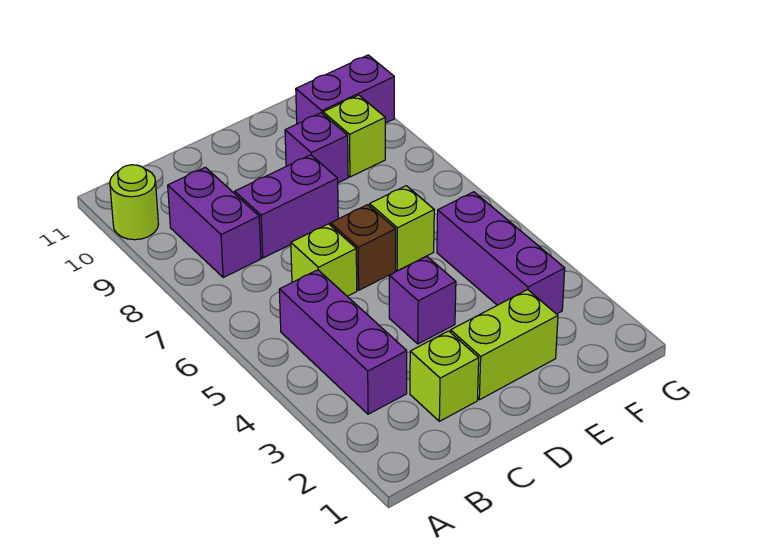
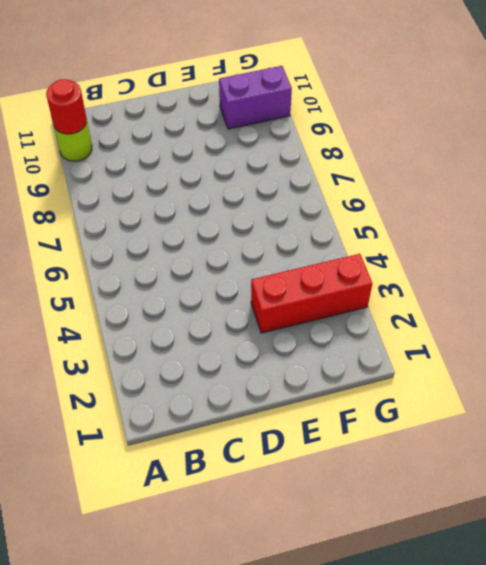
red round brick A10 level 2 -> none
red brick E3:G3 level 1 -> purple brick F3:F5 level 1
none -> purple brick B3:B5 level 1
none -> purple brick B8:B9 level 1
none -> lime brick C2 level 1

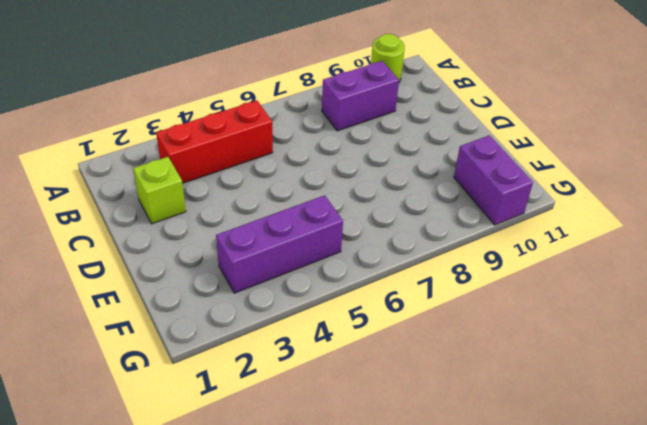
red brick B3:B5 level 1 -> purple brick B3:B5 level 1
none -> lime brick C6 level 1
none -> purple brick C8:D8 level 1
none -> lime brick D2:E2 level 1

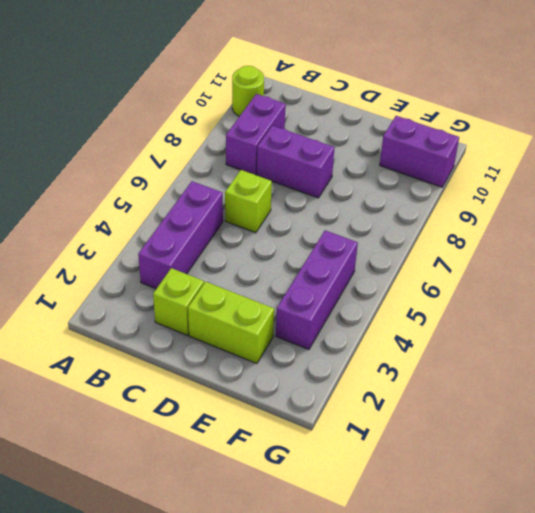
none -> purple brick D4 level 1
none -> brown brick D6 level 1
none -> lime brick E6 level 1

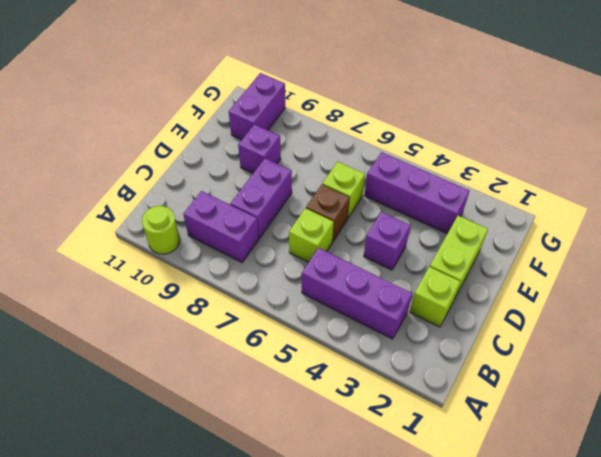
none -> lime brick F9 level 1

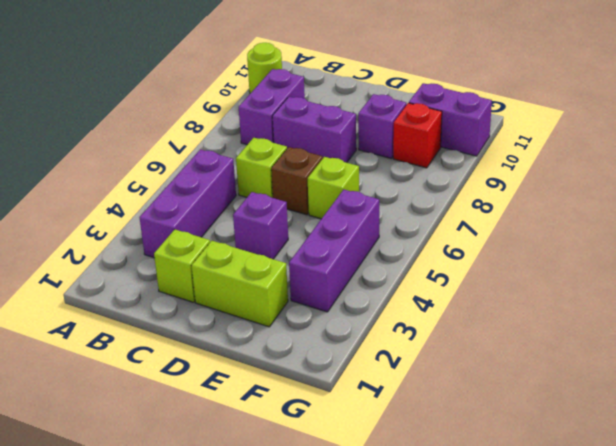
red brick F9 level 1 -> lime brick F9 level 1

